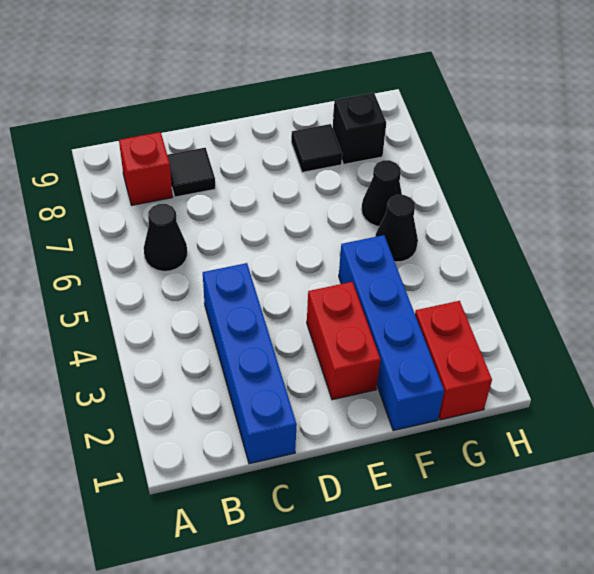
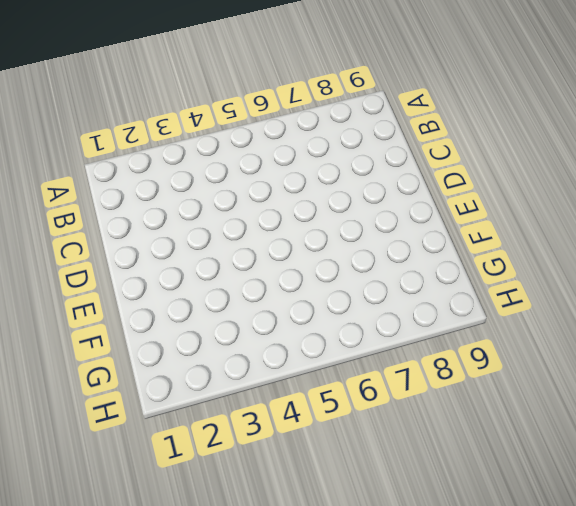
none -> black cone B6 level 1
none -> red brick B8 level 1

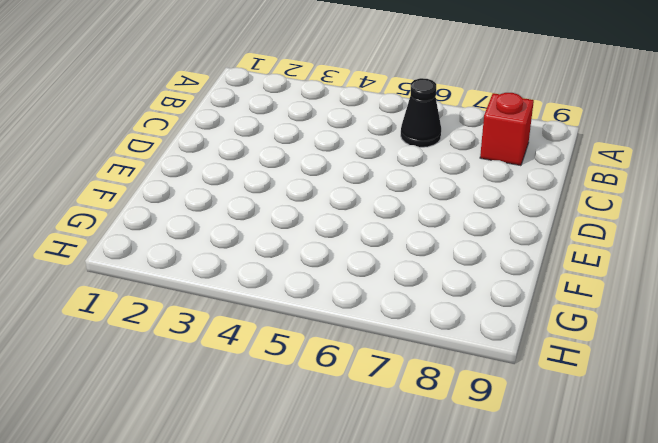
none -> blue brick C1:C4 level 1
none -> black tile C8 level 1

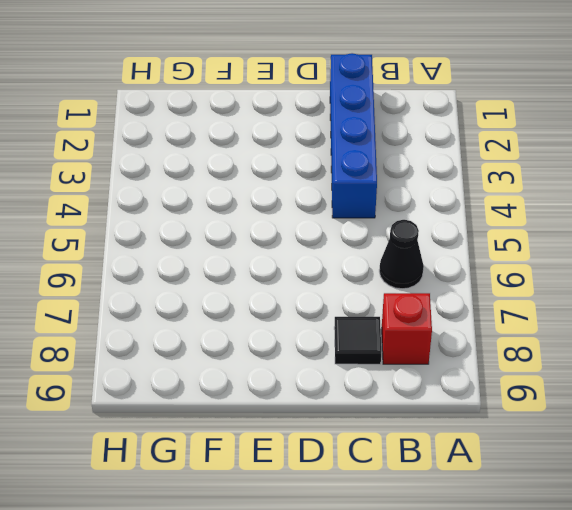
none -> red brick E2:E3 level 1
none -> blue brick F1:F4 level 1

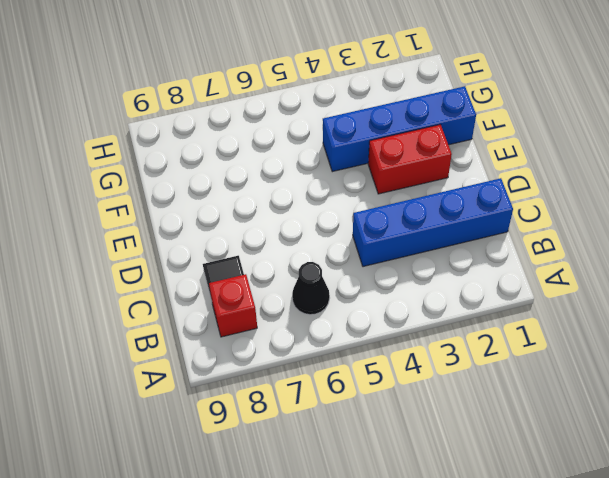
none -> black tile F8 level 1
none -> red brick G1:G2 level 1

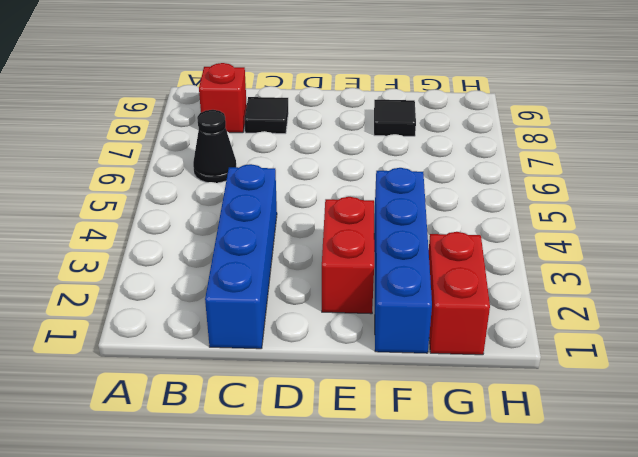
none -> black cone G5 level 1
none -> black cone G6 level 1

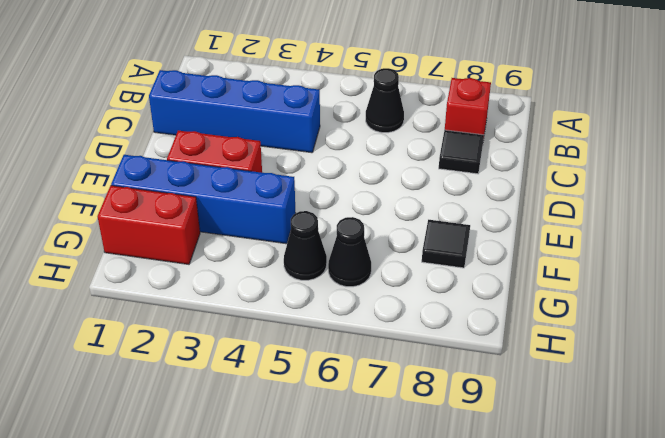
none -> black brick G8 level 1

